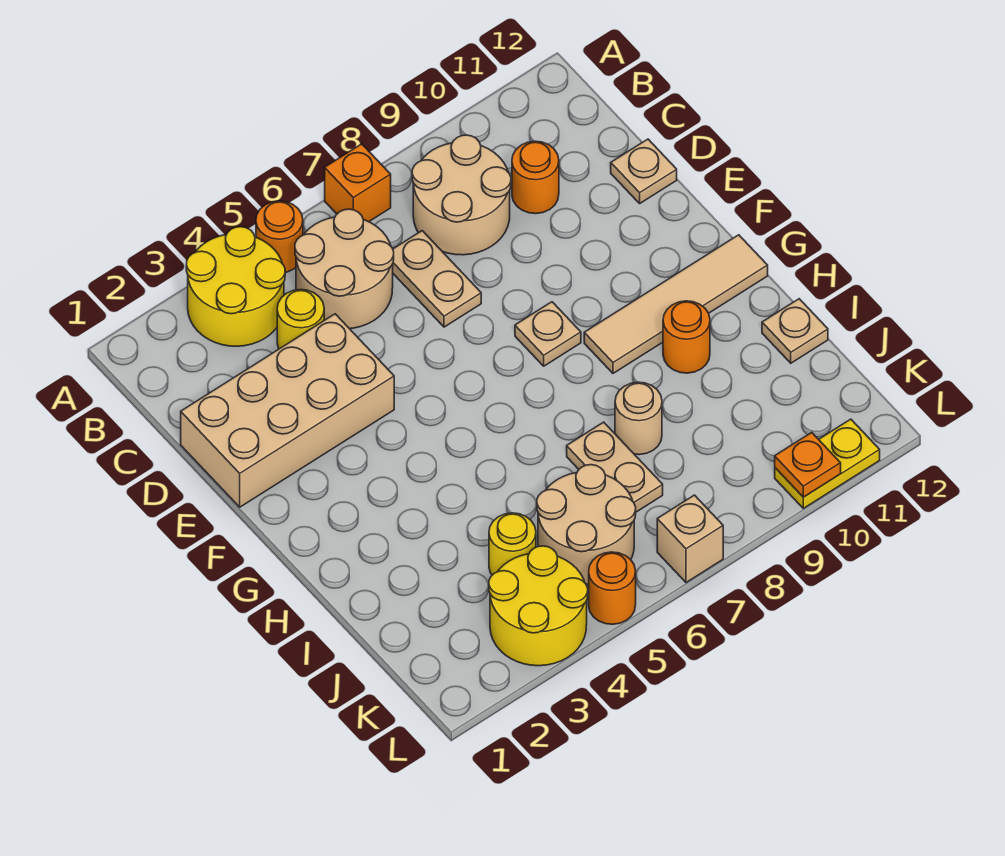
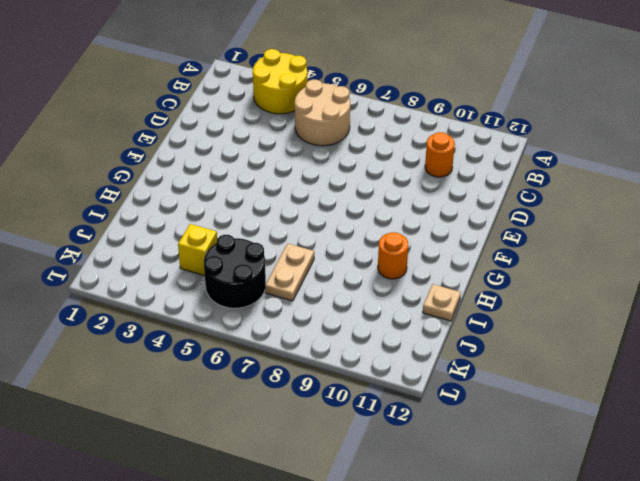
yellow brick J4 level 1 -> yellow round brick J4 level 1
black round brick J5:K6 level 1 -> tan round brick J5:K6 level 1
none -> orange round brick A5 level 1
none -> orange brick A7 level 1
none -> tan round brick B8:C9 level 1

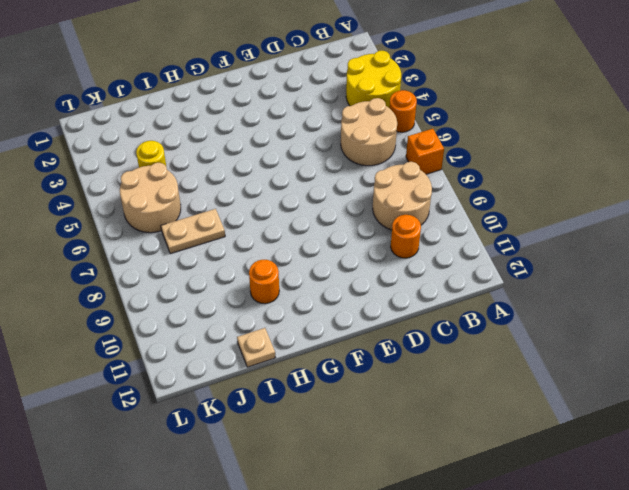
none -> yellow round brick C4 level 1
none -> tan plate C7:D7 level 1
none -> tan brick D1:E4 level 1

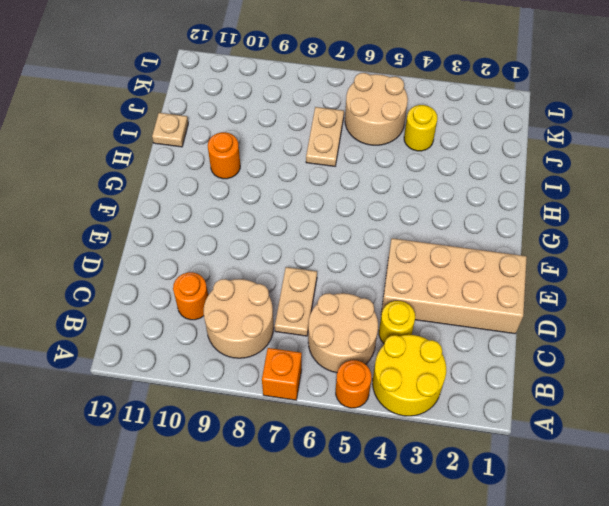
none -> tan plate D12 level 1
none -> tan plate F8 level 1
none -> tan tile G9:G12 level 1

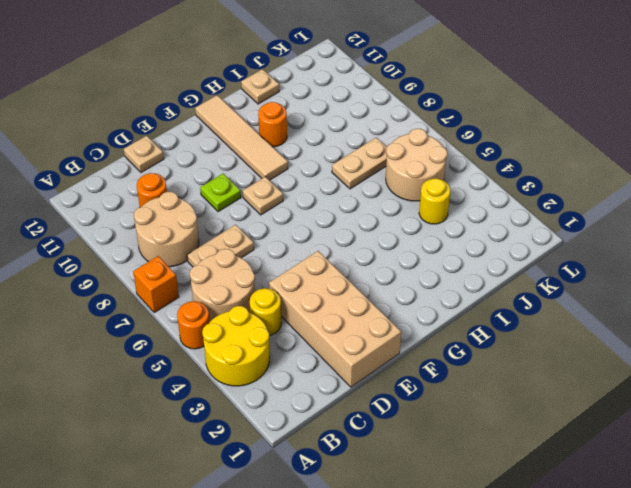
lime plate E9 level 1 -> none
none -> tan round brick I8 level 1
none -> yellow round brick K3:L4 level 1
none -> orange round brick L5 level 1

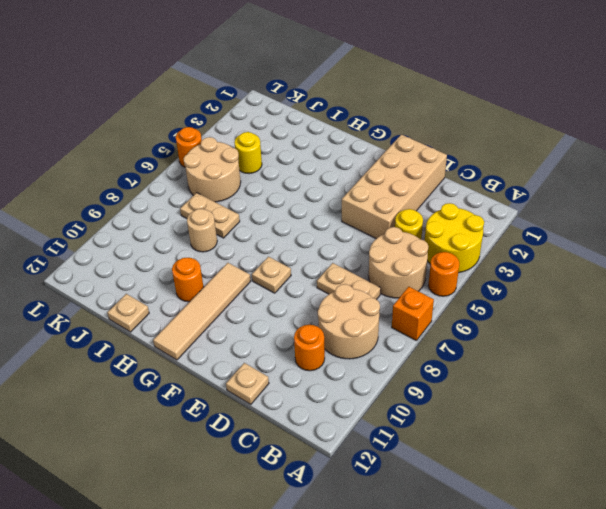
none -> yellow round brick K3:L4 level 1
none -> tan brick L7 level 1
none -> yellow plate L10:L11 level 1

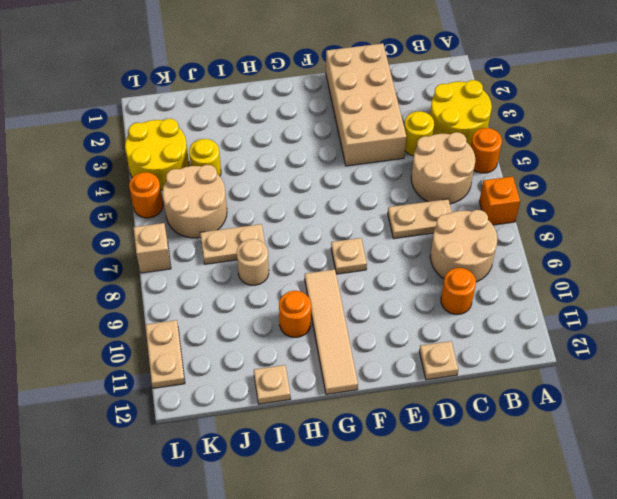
tan plate L10:L11 level 1 -> yellow plate L10:L11 level 1
none -> orange plate L10 level 2

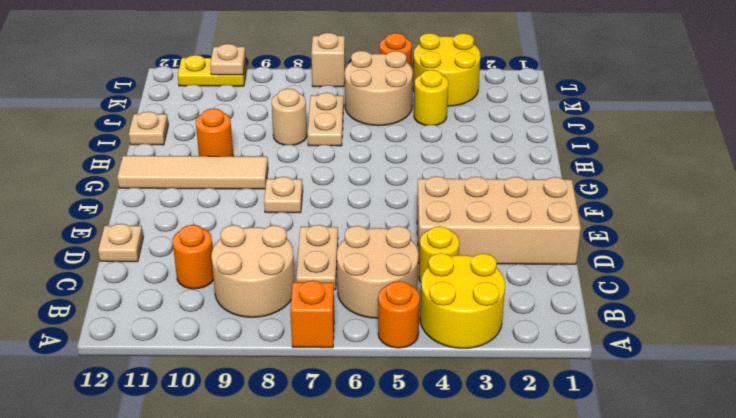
tan plate L10 level 2 -> orange plate L10 level 2

